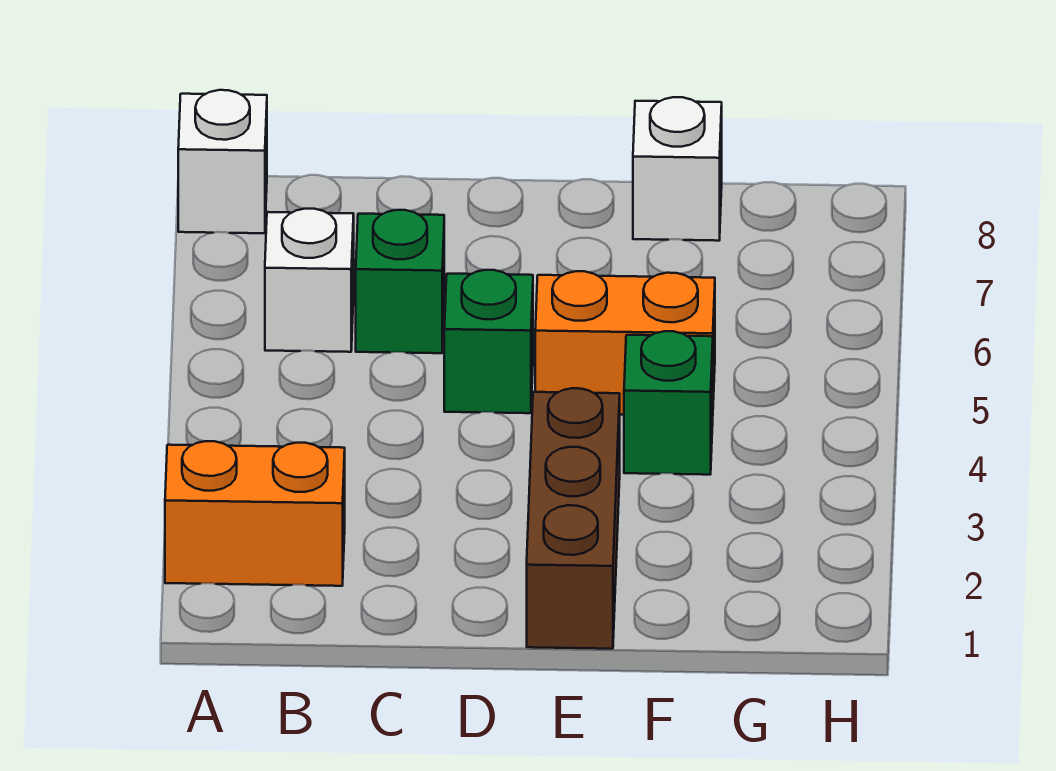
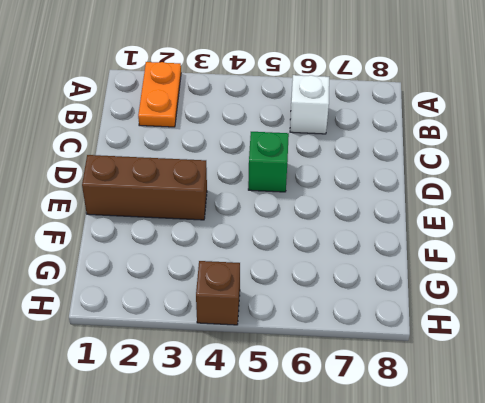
orange plate A2:B2 level 1 -> orange brick A2:B2 level 1
brown brick H4 level 1 -> none
none -> white brick A8 level 1
none -> green brick C6 level 1

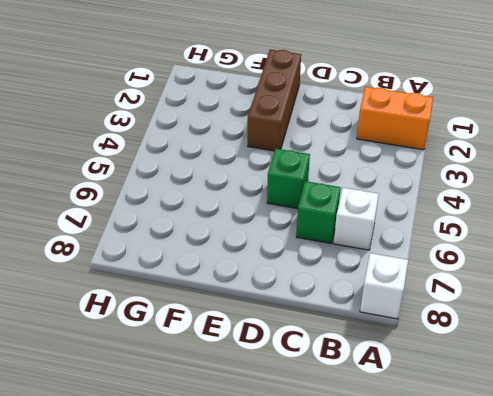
none -> orange brick E5:F5 level 1
none -> green brick F4 level 1

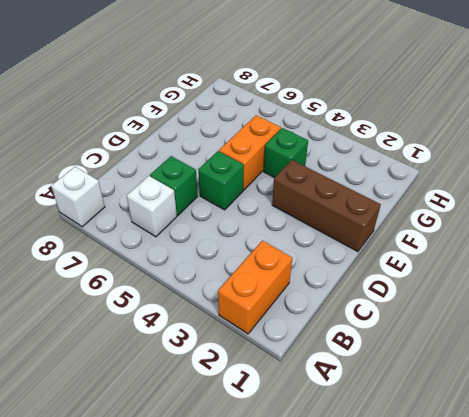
none -> white brick F8 level 1

